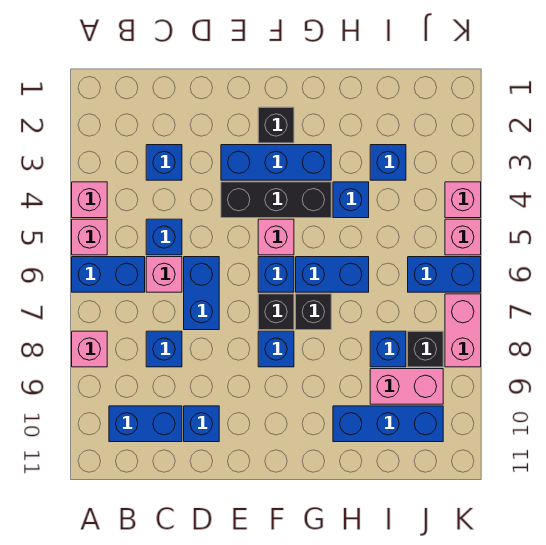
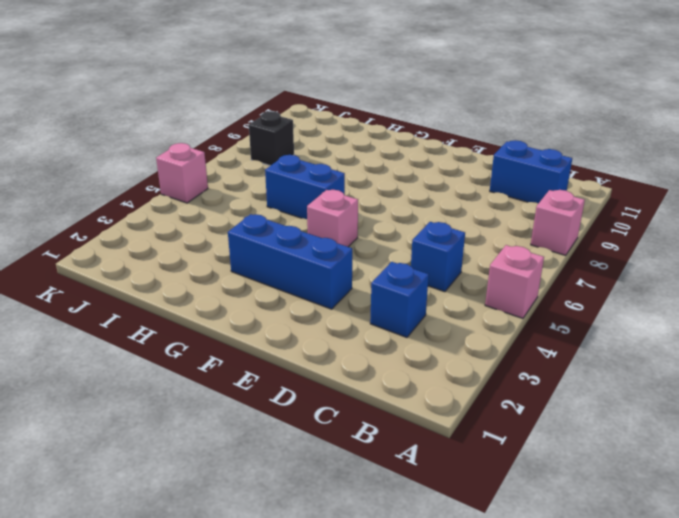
none -> pink brick A4 level 1
none -> blue brick A6:B6 level 1
none -> pink brick C6 level 1
none -> blue brick C8 level 1

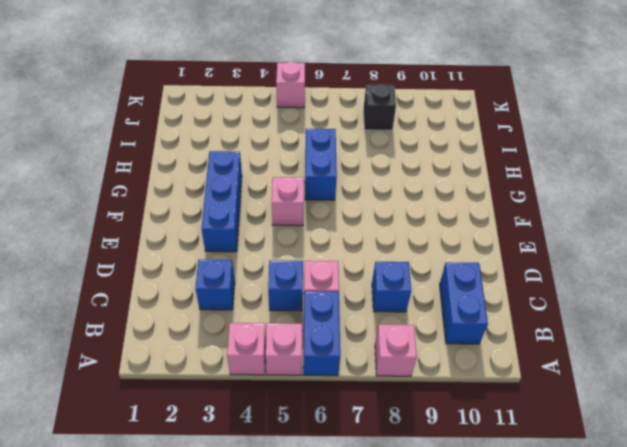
none -> blue brick D6:D7 level 1
none -> blue brick D10 level 1
none -> black brick E4:G4 level 1
none -> black brick F2 level 1

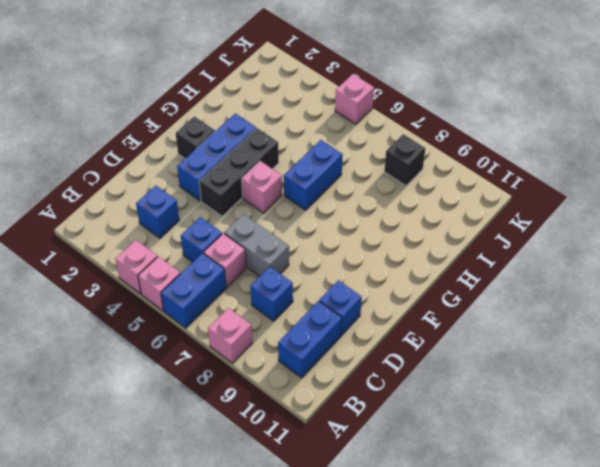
grey brick D6:D7 level 1 -> blue brick D6:D7 level 1
none -> blue brick F6 level 1
none -> black brick F7 level 1
none -> blue brick F8 level 1
none -> black brick G7 level 1

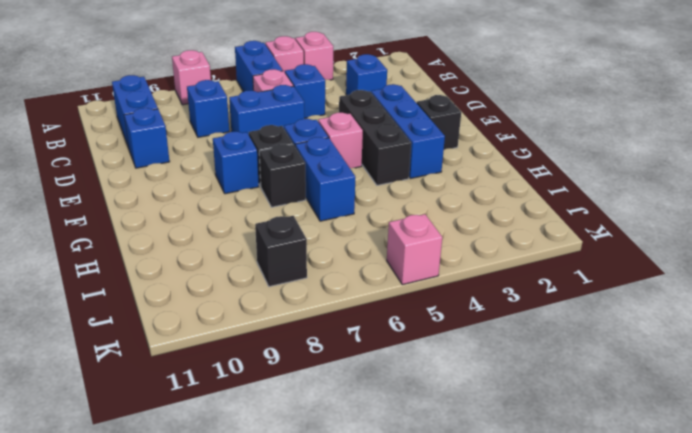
none -> blue brick H4 level 1
none -> blue brick H10:J10 level 1
none -> blue brick I3 level 1
none -> blue brick I8 level 1

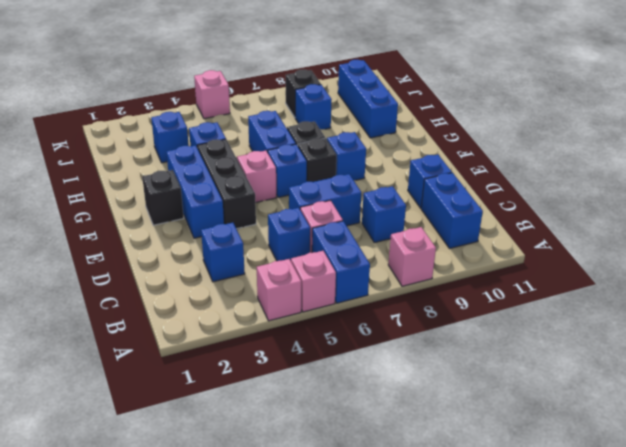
none -> pink brick I9:J9 level 1
none -> blue brick J6:K6 level 1
none -> pink brick K4 level 1
none -> pink brick K7:K8 level 1

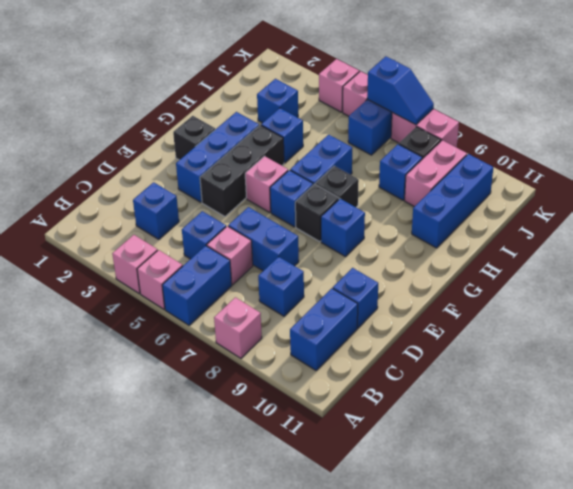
blue slope K6:K7 level 2 top 6 -> none

